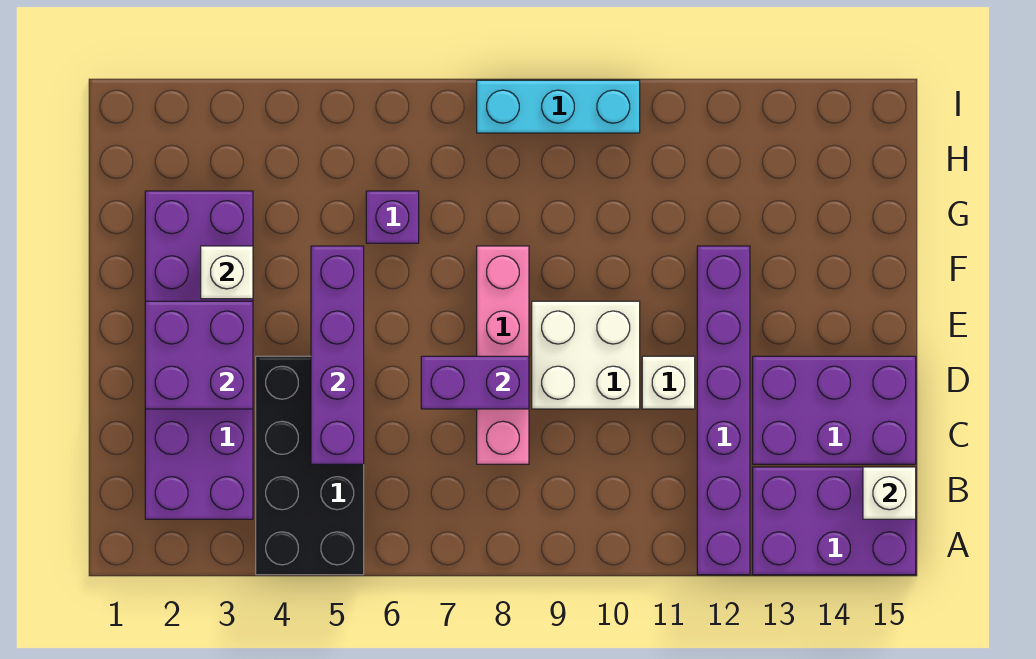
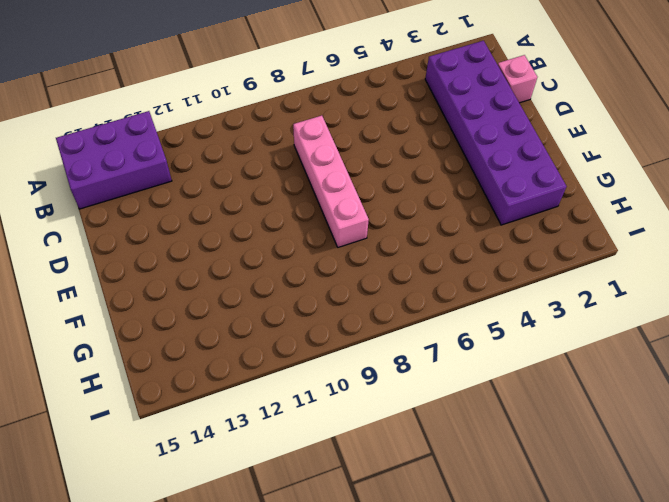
pink brick C1 level 1 -> none
none -> black brick A4:D5 level 1
none -> purple brick A12:F12 level 1
none -> purple brick C13:D15 level 1

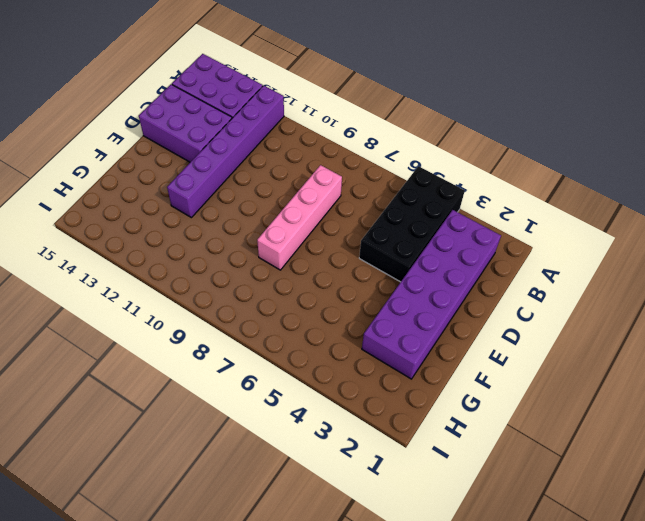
none -> white brick D9:E10 level 1
none -> white brick D11 level 1
none -> purple brick G6 level 1

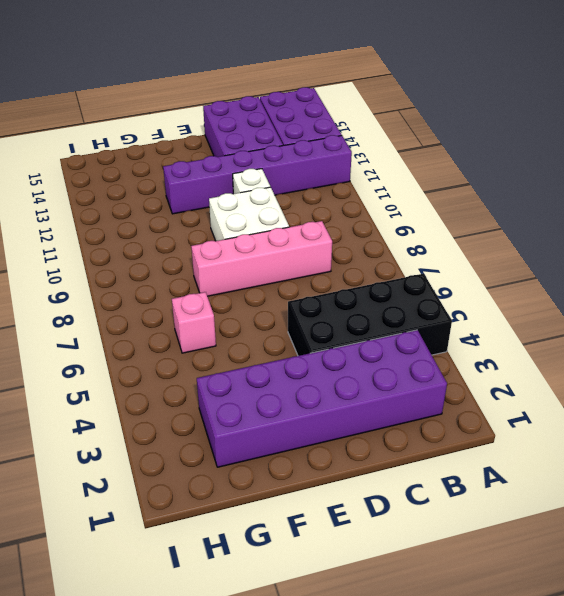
pink brick G6 level 1 -> purple brick G6 level 1
none -> cyan brick I8:I10 level 1
none -> white brick B15 level 2
none -> purple brick C5:F5 level 2

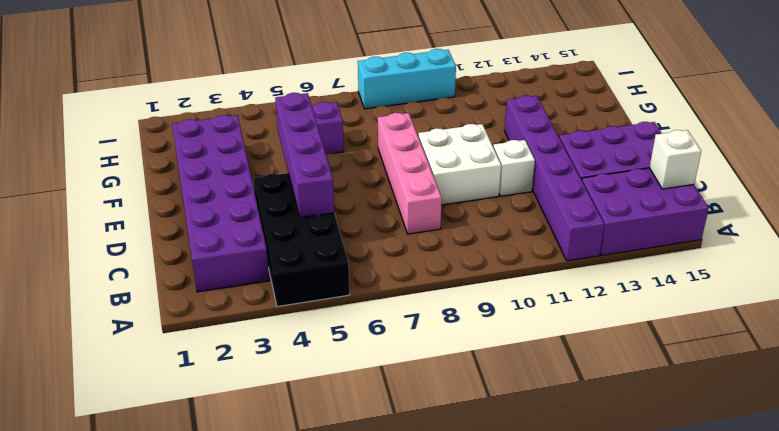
none -> purple brick D2:E3 level 2
none -> purple brick D7:D8 level 2
none -> white brick F3 level 2

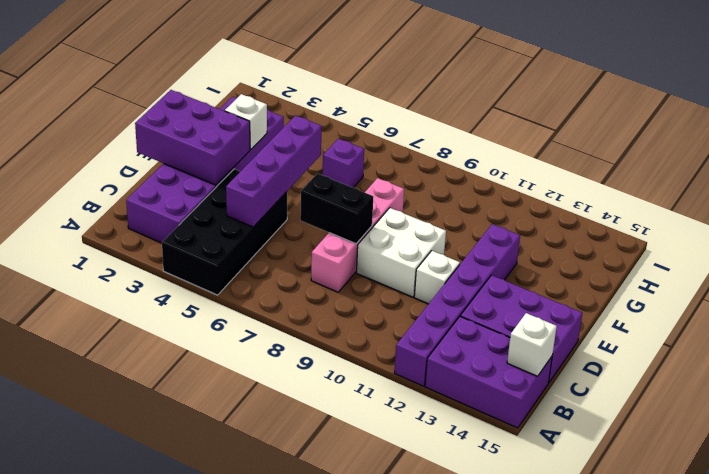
purple brick D1:E3 level 2 -> purple brick D2:E3 level 2
black brick D7:D8 level 2 -> purple brick D7:D8 level 2
none -> cyan brick I8:I10 level 1

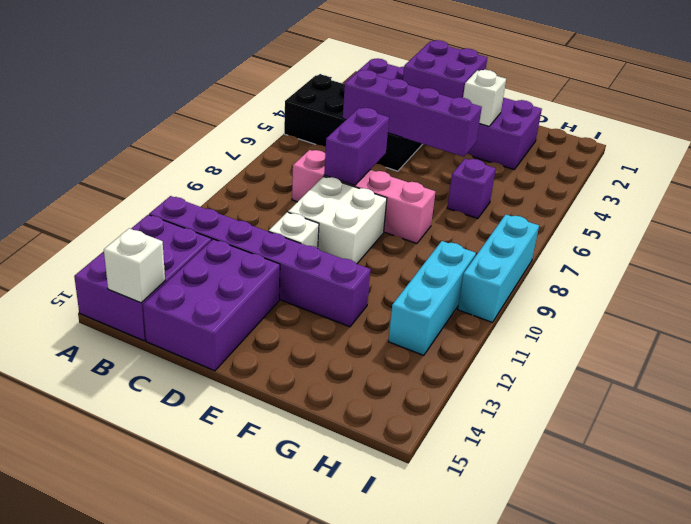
cyan brick H10:H12 level 1 -> none

